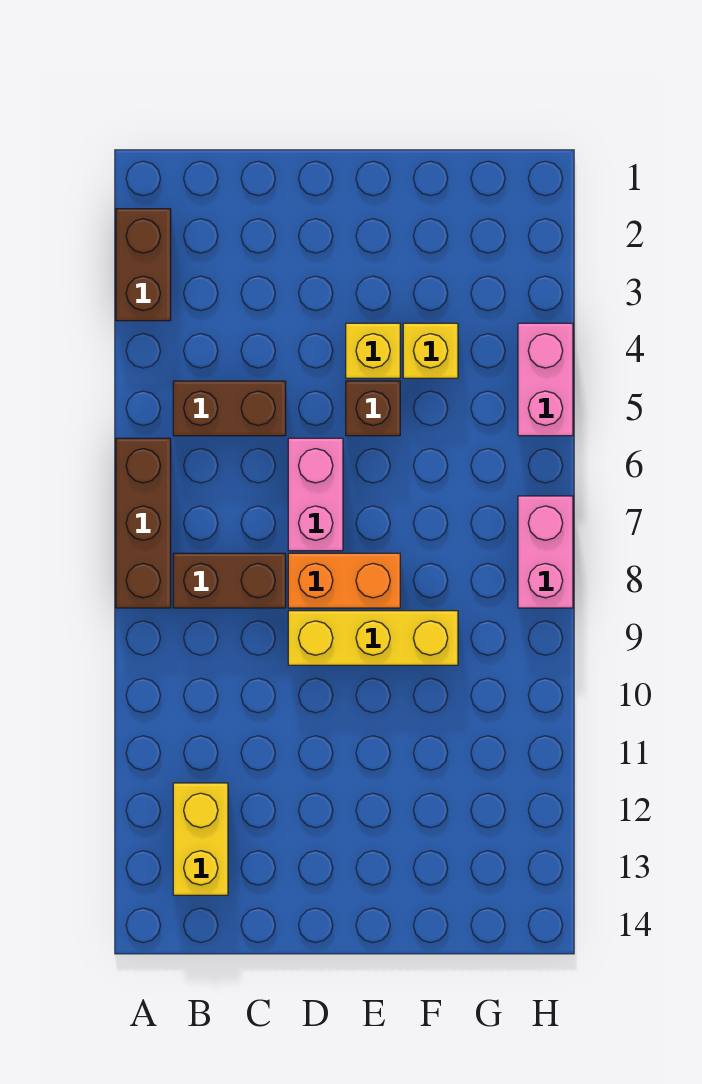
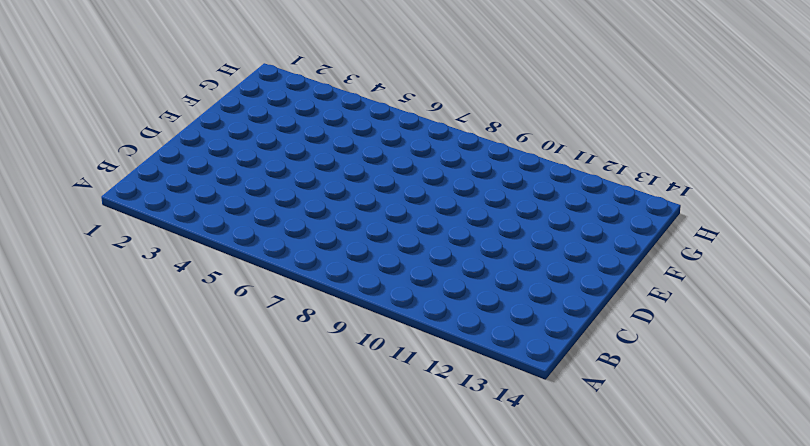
none -> brown brick A2:A3 level 1
none -> brown brick A6:A8 level 1
none -> brown brick B5:C5 level 1

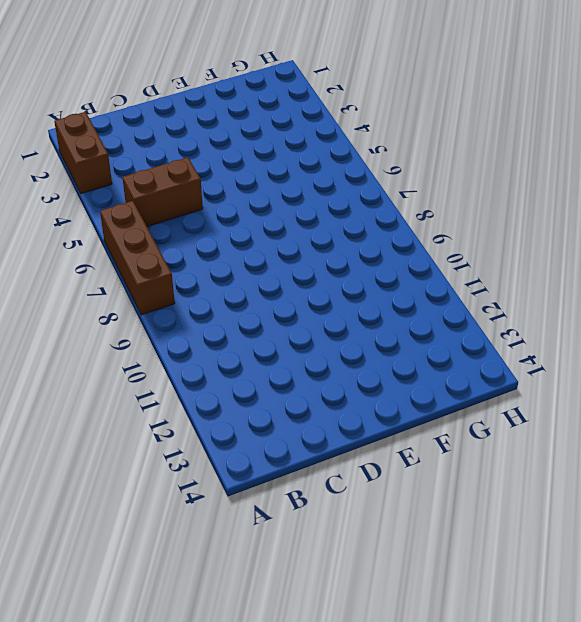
none -> brown brick B8:C8 level 1
none -> yellow brick B12:B13 level 1
none -> pink brick D6:D7 level 1

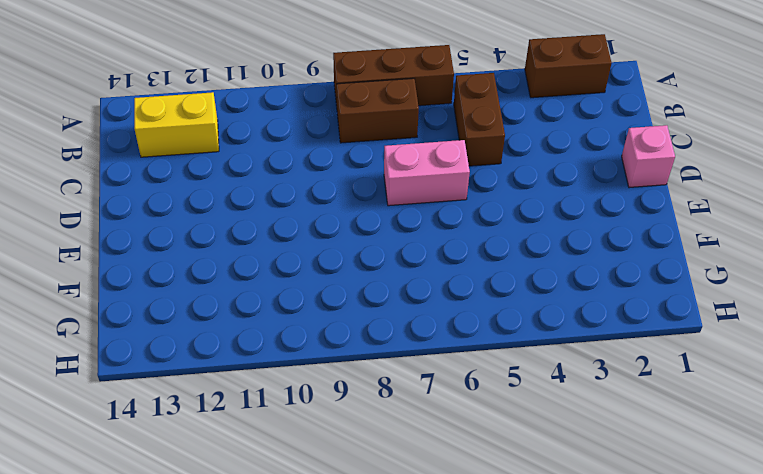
brown brick B7:B8 level 1 -> brown brick B8:C8 level 1
pink brick D1 level 1 -> none
none -> orange brick D8:E8 level 1
none -> yellow brick D9:F9 level 1
none -> yellow brick E4 level 1

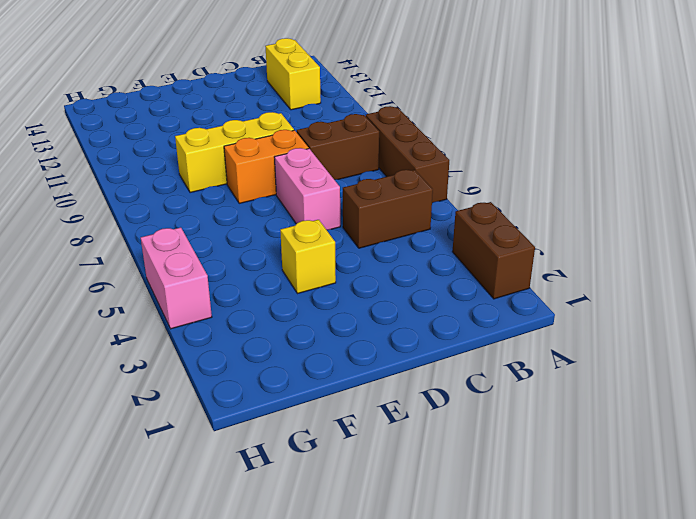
none -> brown brick E5 level 1
none -> yellow brick F4 level 1
none -> pink brick H7:H8 level 1

